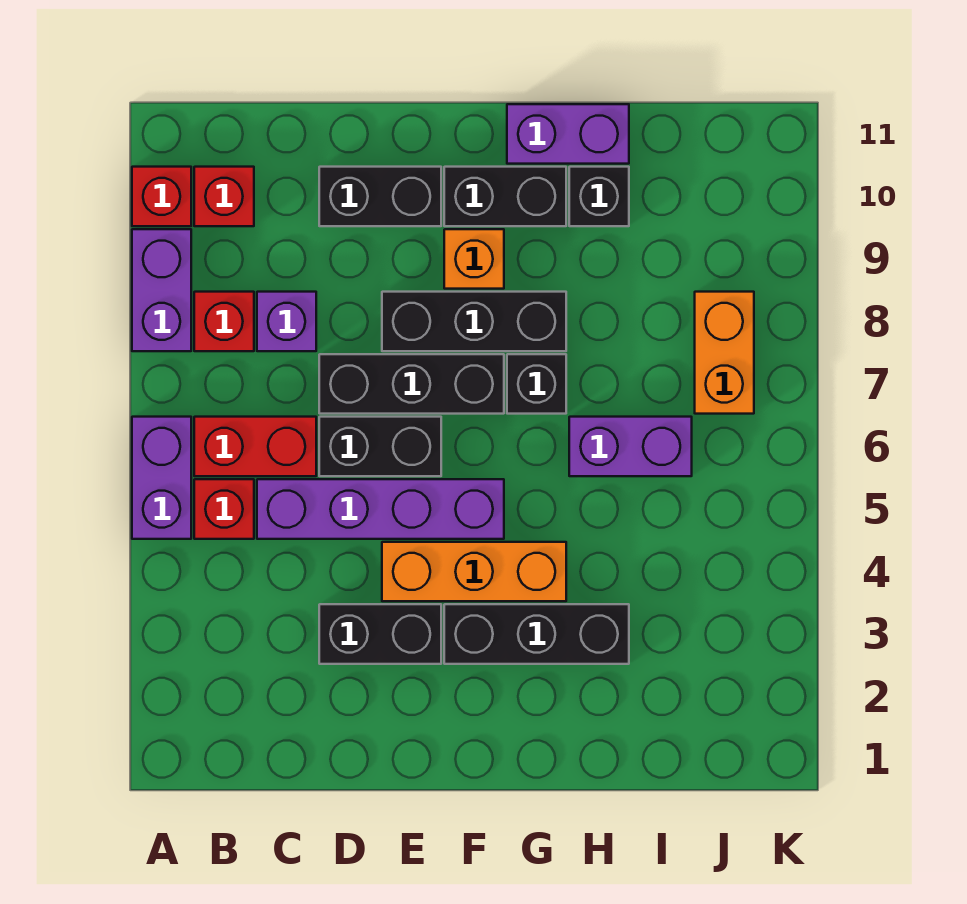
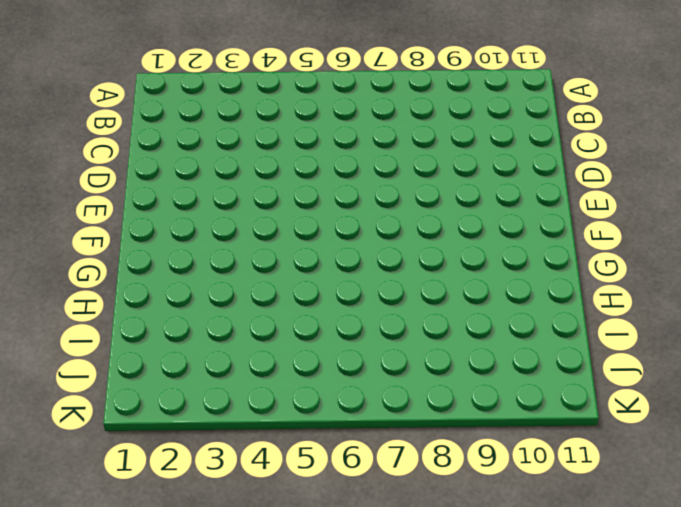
none -> purple brick A5:A6 level 1
none -> purple brick A8:A9 level 1
none -> red brick A10 level 1

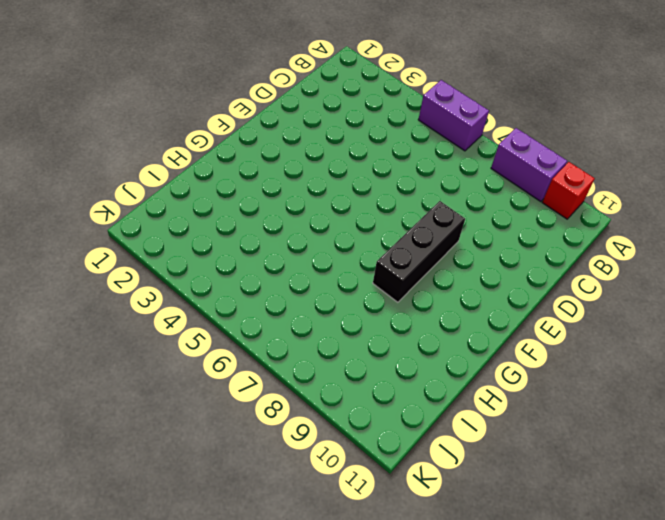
none -> red brick B5 level 1
none -> red brick B6:C6 level 1
none -> red brick B8 level 1

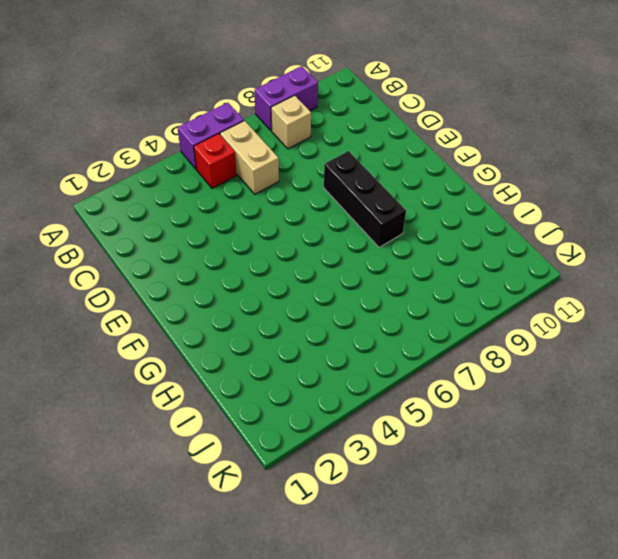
tan brick B6:C6 level 1 -> red brick B6:C6 level 1
tan brick B8 level 1 -> red brick B8 level 1
none -> red brick A10 level 1
none -> red brick B10 level 1
none -> purple brick C5:F5 level 1

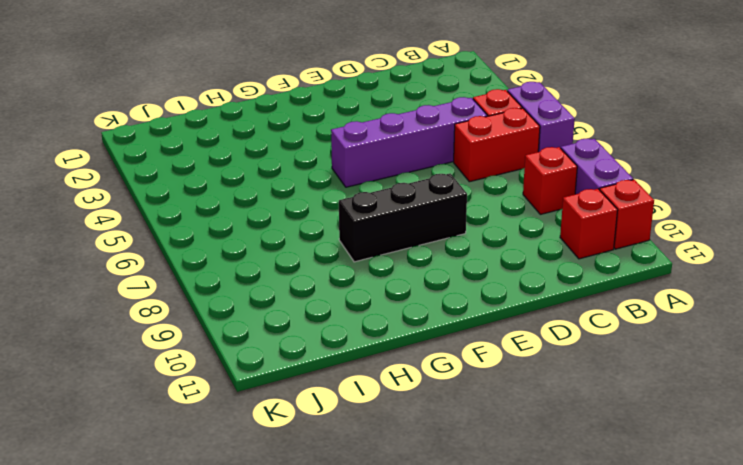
none -> purple brick C8 level 1
none -> black brick D3:E3 level 1
none -> black brick D6:E6 level 1

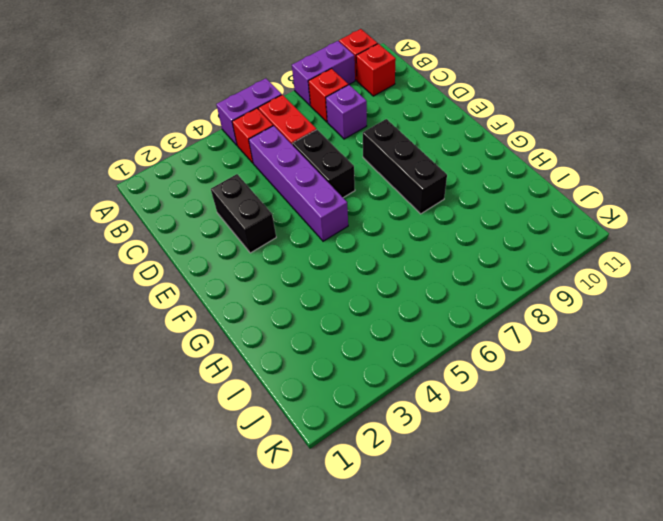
none -> black brick D7:F7 level 1
none -> black brick D10:E10 level 1
none -> orange brick E4:G4 level 1

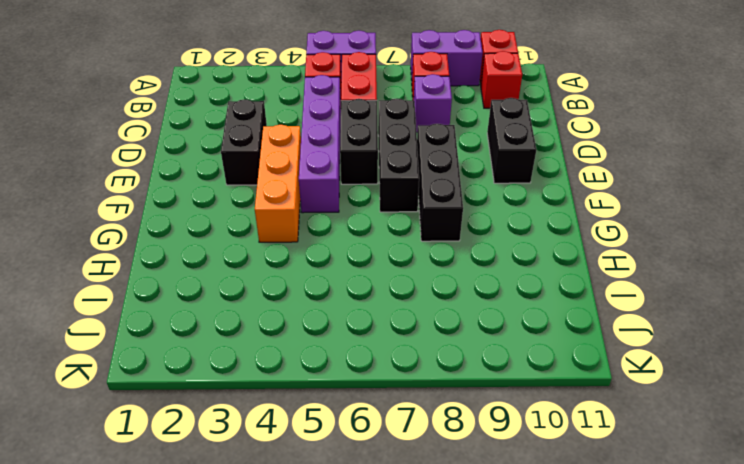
none -> black brick F3:H3 level 1
none -> orange brick F9 level 1
none -> black brick F10:G10 level 1

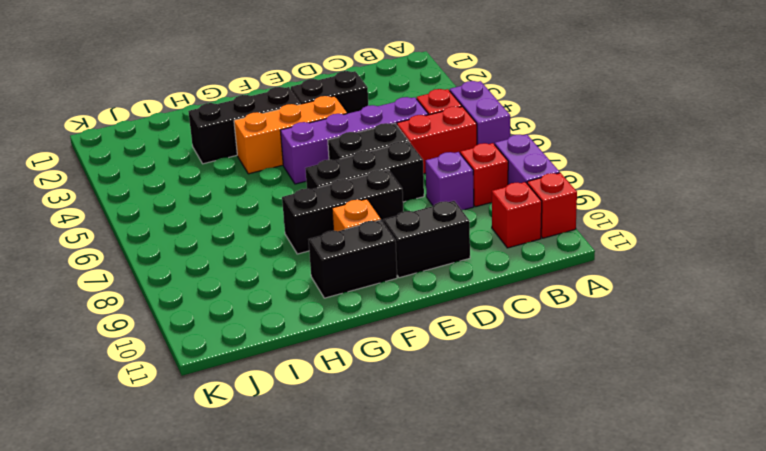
none -> black brick G7 level 1
none -> purple brick G11:H11 level 1
none -> purple brick H6:I6 level 1

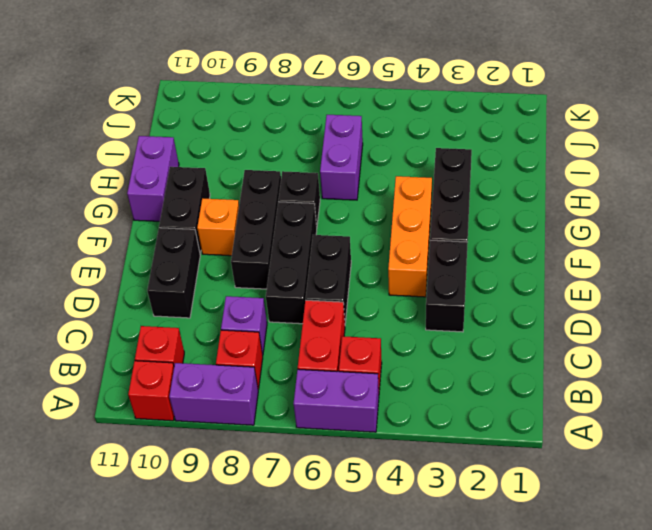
none -> purple brick C5:F5 level 1
none -> black brick H10 level 1
none -> orange brick J7:J8 level 1

